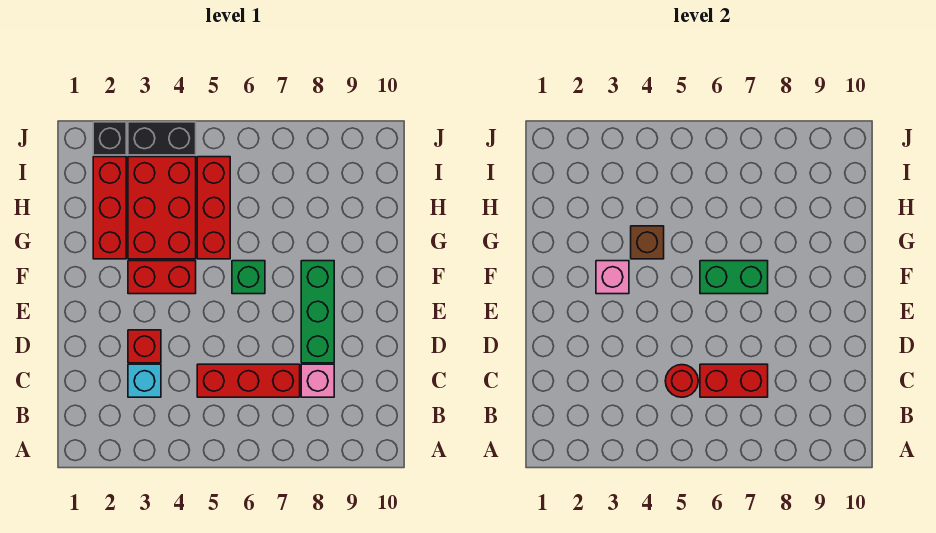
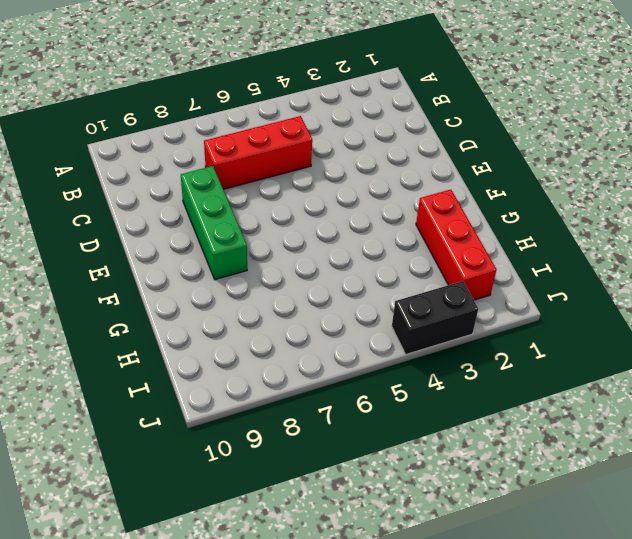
none -> cyan brick C3 level 1
none -> pink brick C8 level 1
none -> red brick D3 level 1

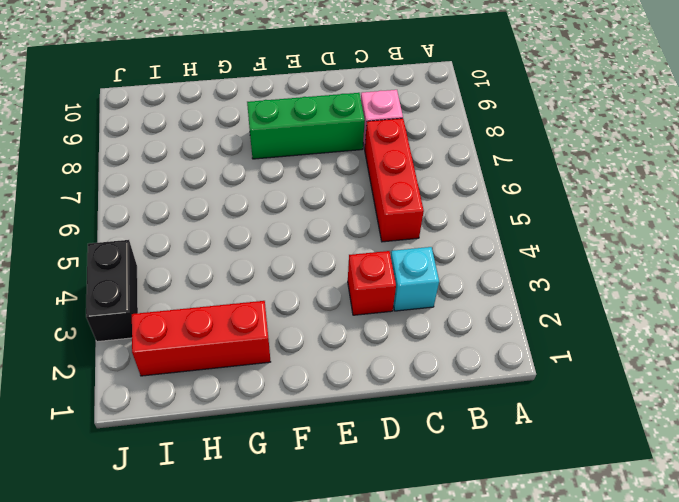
none -> red brick F3:F4 level 1
none -> green brick F6 level 1
none -> red brick G3:I4 level 1

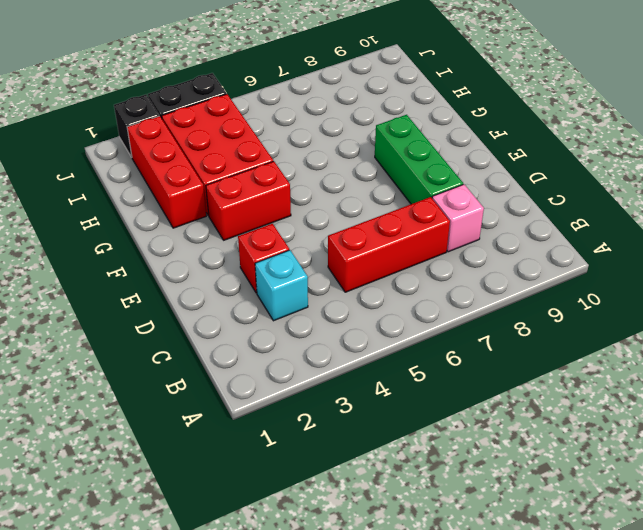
none -> green brick F6 level 1
none -> red brick G5:I5 level 1
none -> red round brick C5 level 2

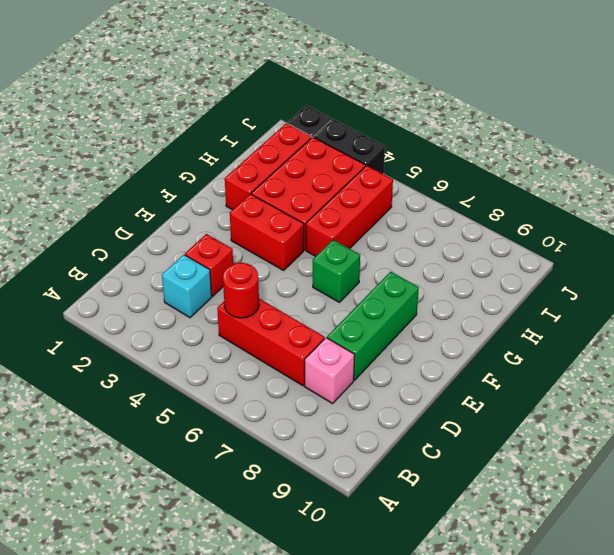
none -> red brick C6:C7 level 2
none -> pink brick F3 level 2
none -> green brick F6:F7 level 2

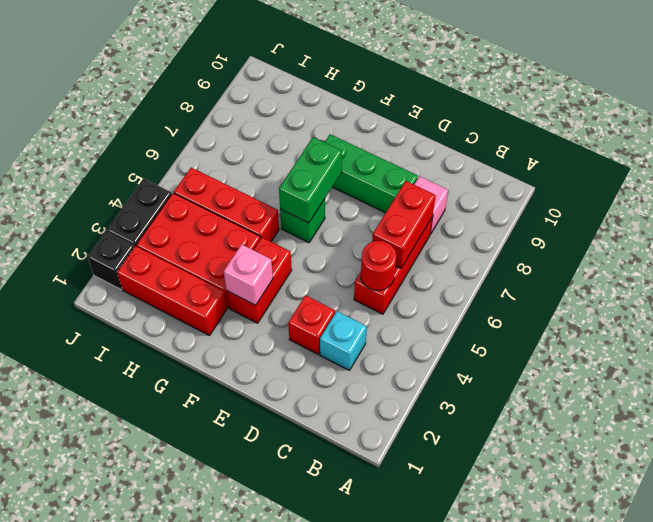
none -> brown brick G4 level 2

